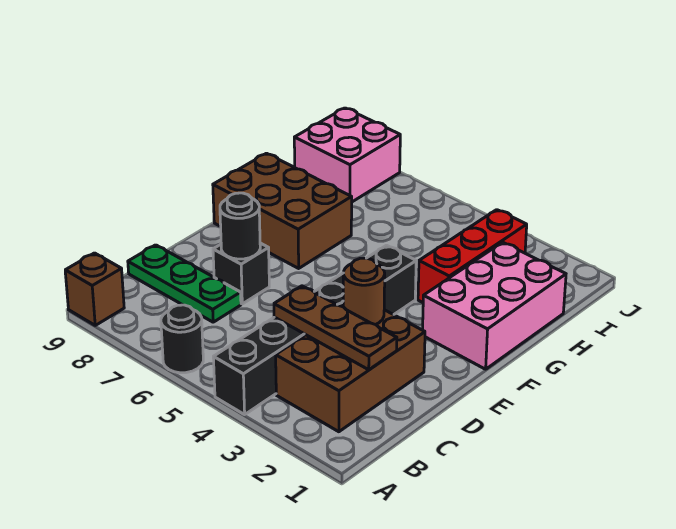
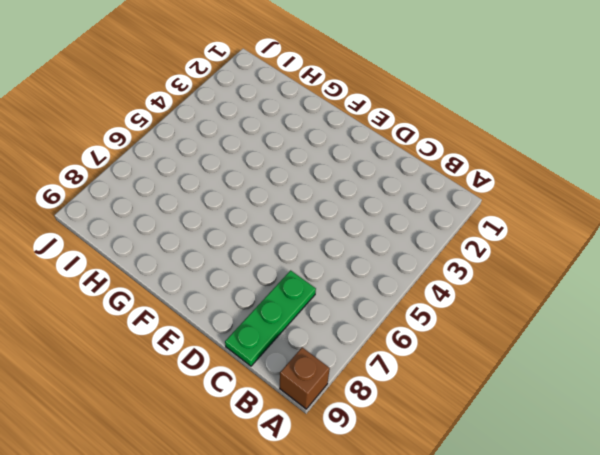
none -> black brick A4:F4 level 1
none -> black round brick A6 level 1
none -> brown brick B2:D3 level 1

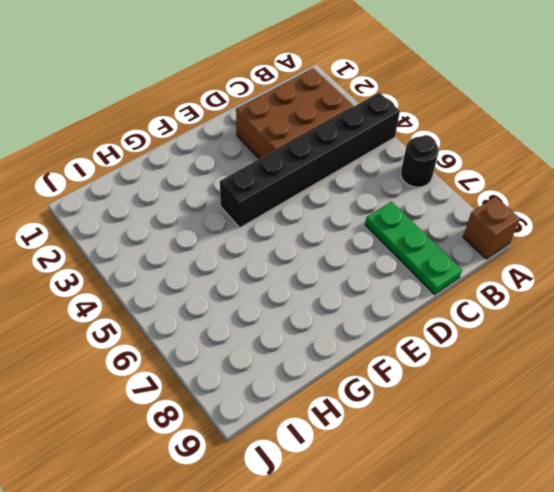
none -> black brick D7 level 1
none -> pink brick F1:H2 level 1
none -> brown brick F7:G9 level 1

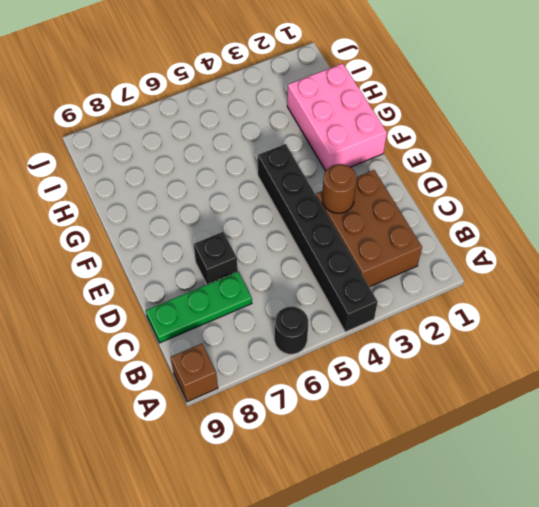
none -> brown brick F7:G9 level 1
none -> red brick G3:I3 level 1
none -> pink brick I8:J9 level 1

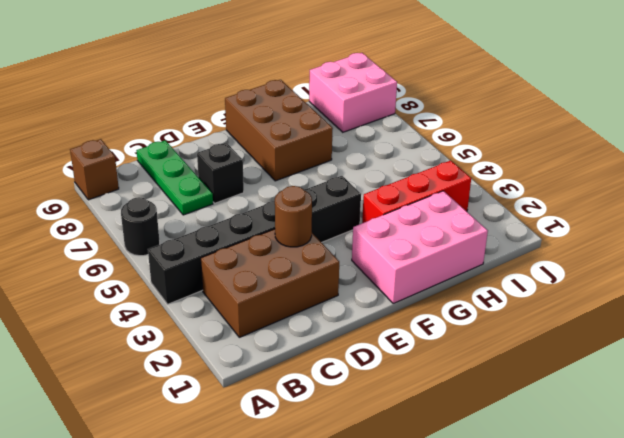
none -> brown plate C2:C4 level 2
none -> black round brick D7 level 2

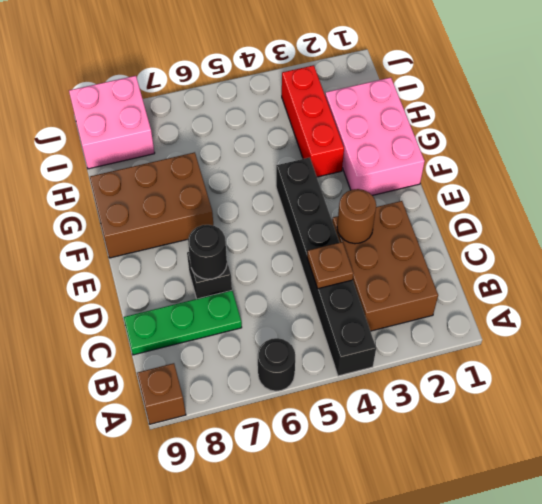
brown plate C4 level 2 -> brown plate C2:C4 level 2

